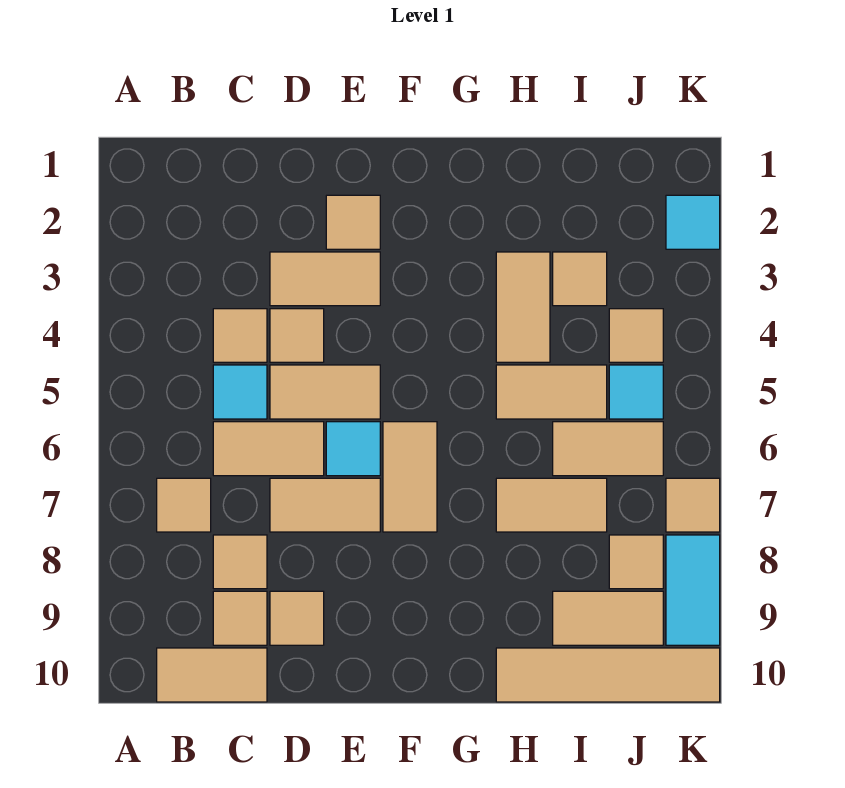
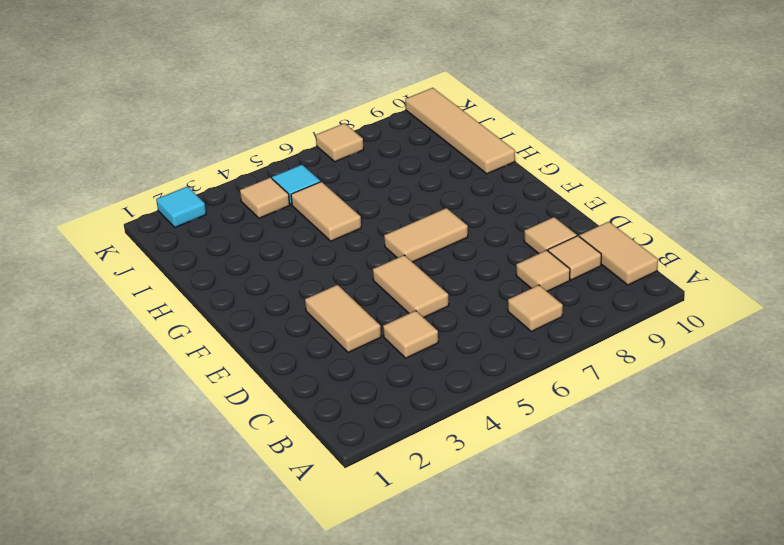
none -> cyan tile C5 level 1
none -> tan tile C6:D6 level 1
none -> tan tile D4 level 1

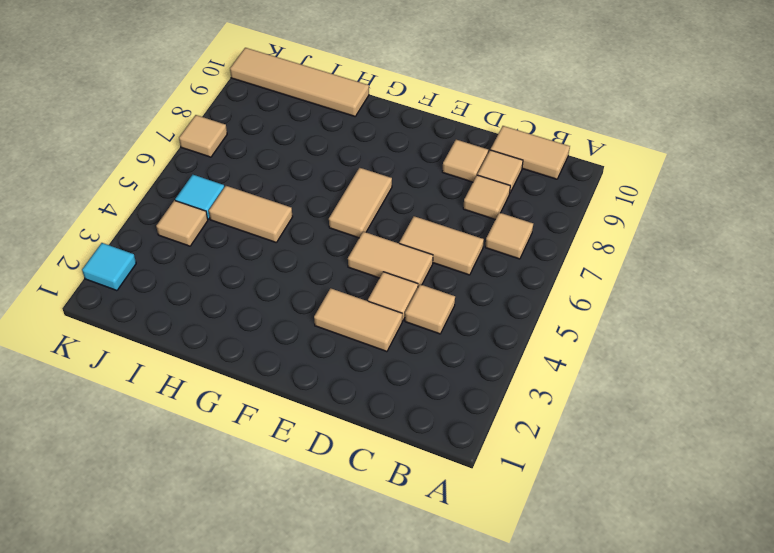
none -> cyan tile C5 level 1
none -> tan tile D7:E7 level 1
none -> tan tile E2 level 1

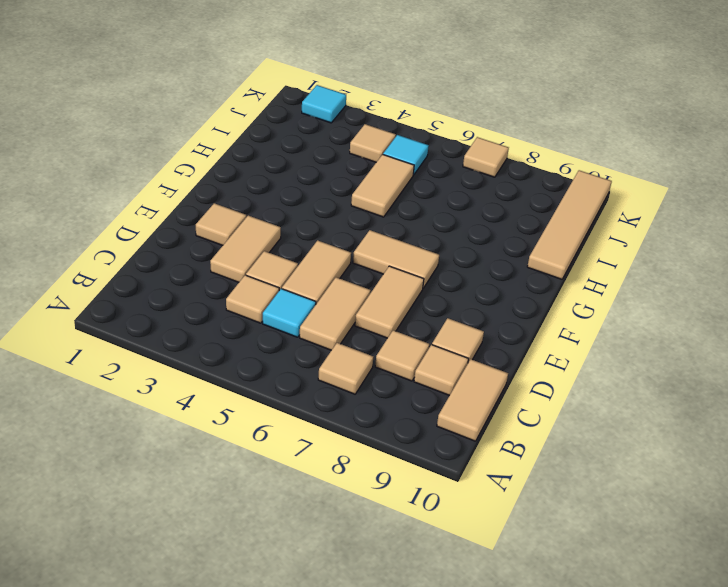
none -> cyan tile E6 level 1
none -> tan tile H3:H4 level 1
none -> tan tile H7:I7 level 1

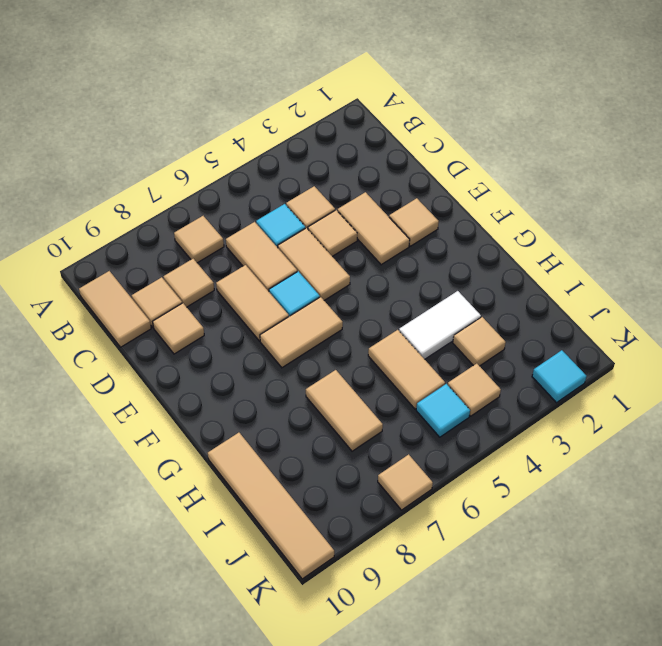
white tile H3:H4 level 1 -> tan tile H3:H4 level 1
none -> tan tile I6:J6 level 1
none -> tan tile I9:J9 level 1
none -> tan tile J8 level 1

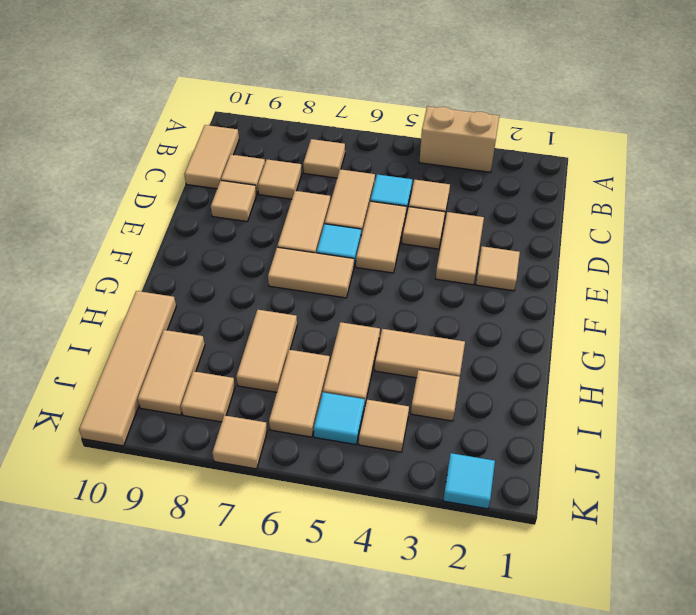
tan brick A3:A4 level 1 -> none
none -> cyan tile K8:K9 level 1

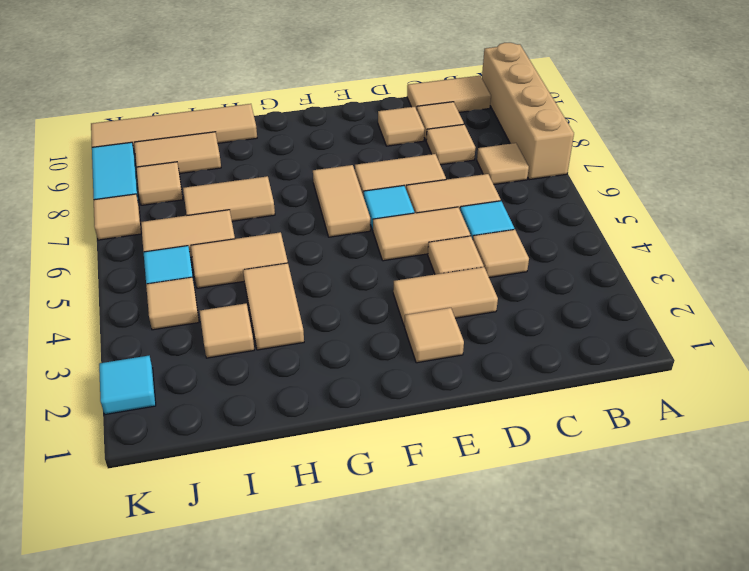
tan brick A7:A10 level 1 -> none

